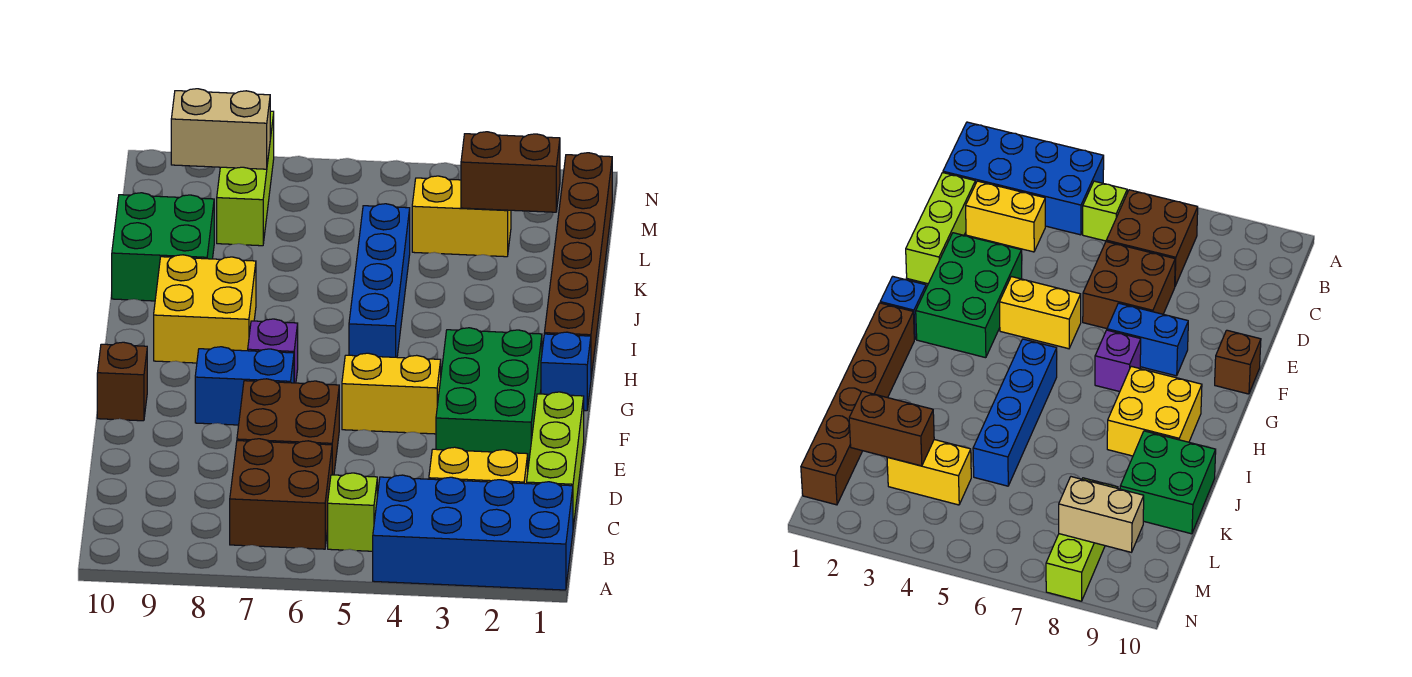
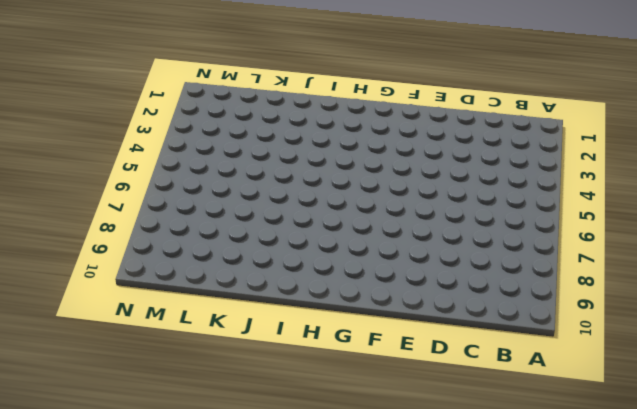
none -> blue brick A1:B4 level 1
none -> lime brick B5 level 1
none -> brown brick B6:C7 level 1

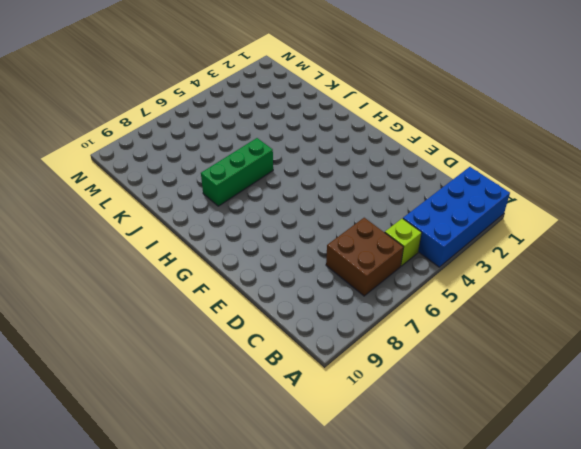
green brick I6:I8 level 1 -> yellow brick H8:I9 level 1
none -> lime brick C1:E1 level 1
none -> yellow brick C2:C3 level 1
none -> brown brick D6:E7 level 1

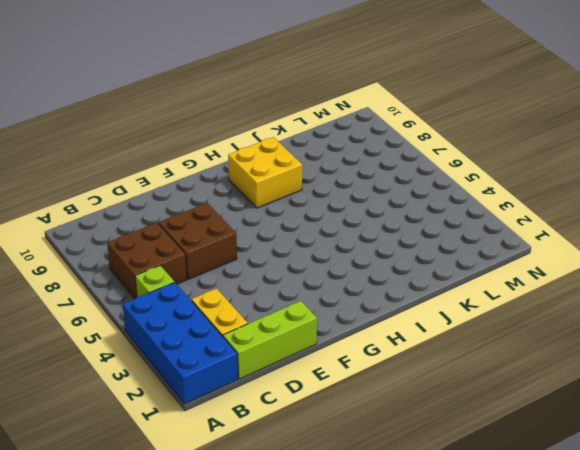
none -> green brick E2:G3 level 1
none -> yellow brick F4:F5 level 1
none -> blue brick F7:F8 level 1

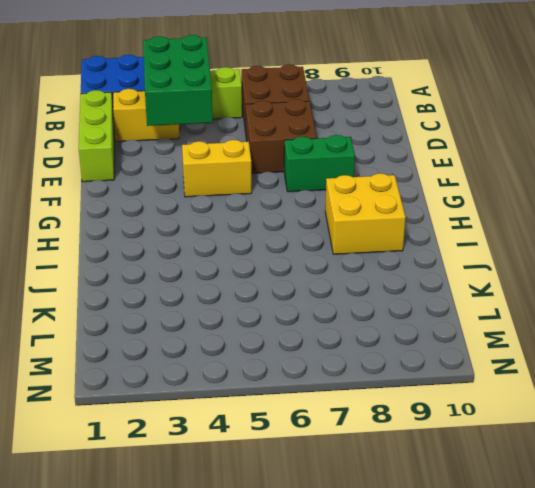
green brick B3:D4 level 2 -> green brick E2:G3 level 1
green brick F7:F8 level 1 -> blue brick F7:F8 level 1
none -> brown brick F10 level 1
none -> blue brick G1 level 1
none -> purple brick G7 level 1

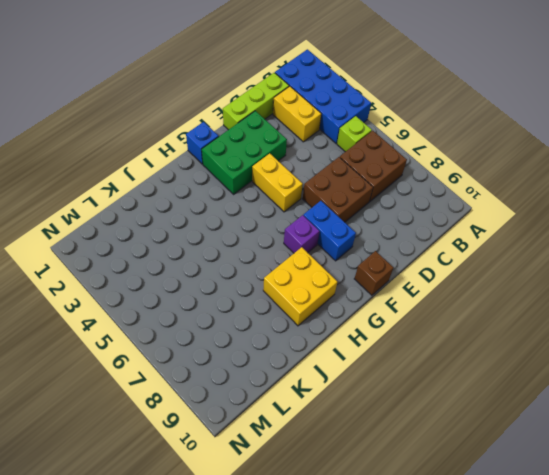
none -> brown brick H1:M1 level 1
none -> blue brick H5:K5 level 1
none -> green brick J9:K10 level 1

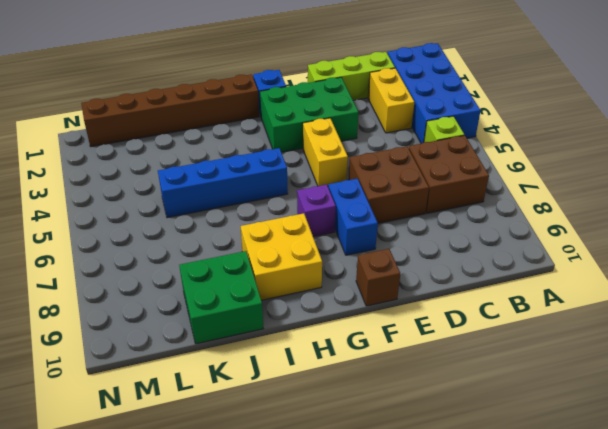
none -> yellow brick L3:L4 level 1
none -> lime brick L8:N8 level 1
none -> brown brick L2:L3 level 2

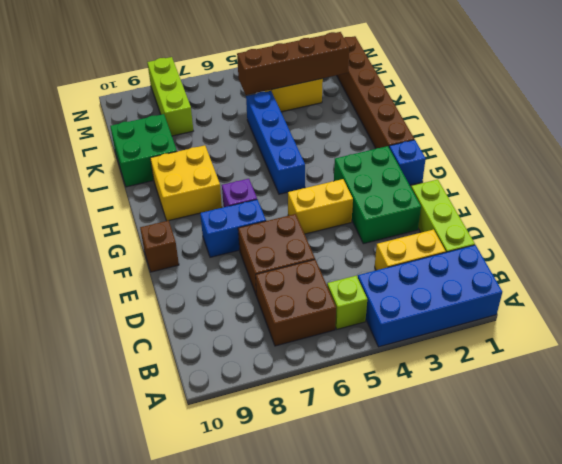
brown brick L2:L5 level 2 -> brown brick L2:L3 level 2
none -> tan brick M8:M9 level 2

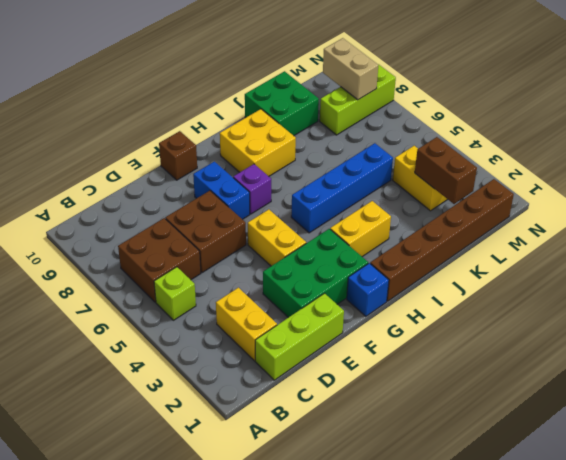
yellow brick H3:I3 level 1 -> none
none -> blue brick A1:B4 level 1

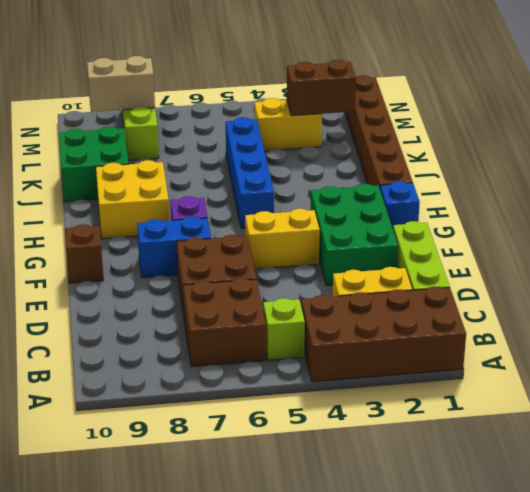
brown brick A1:B4 level 1 -> blue brick A1:B4 level 1

